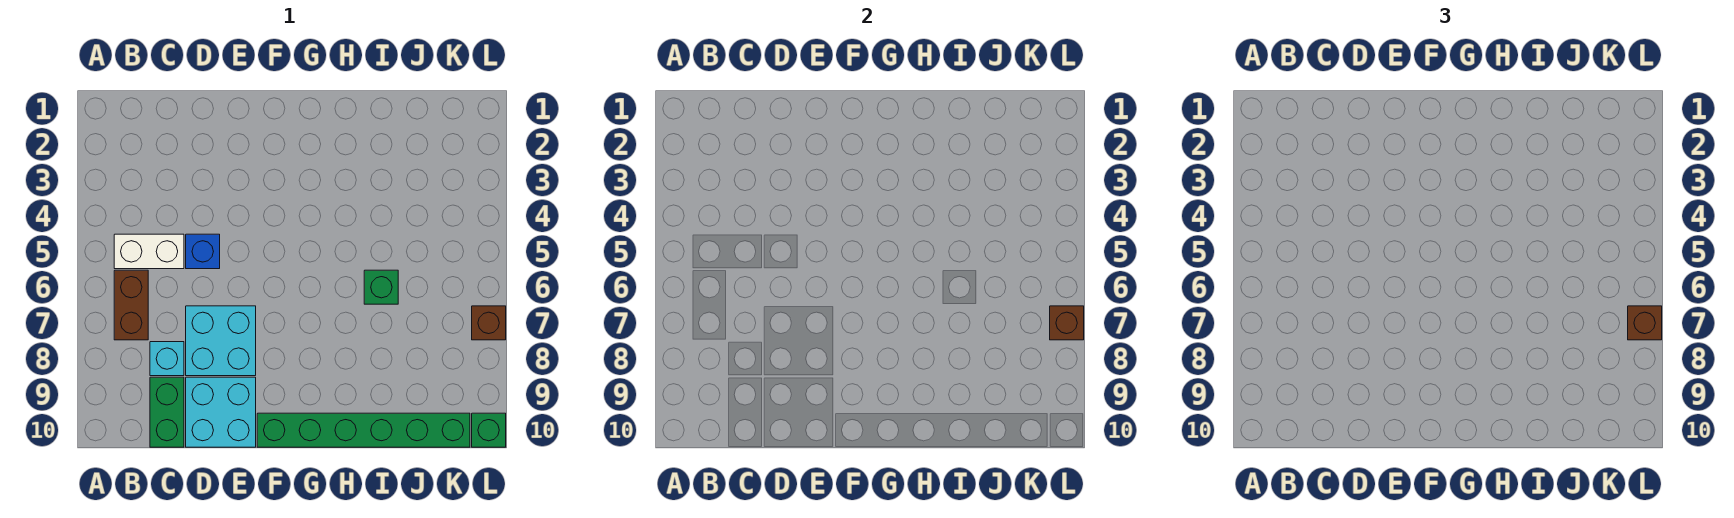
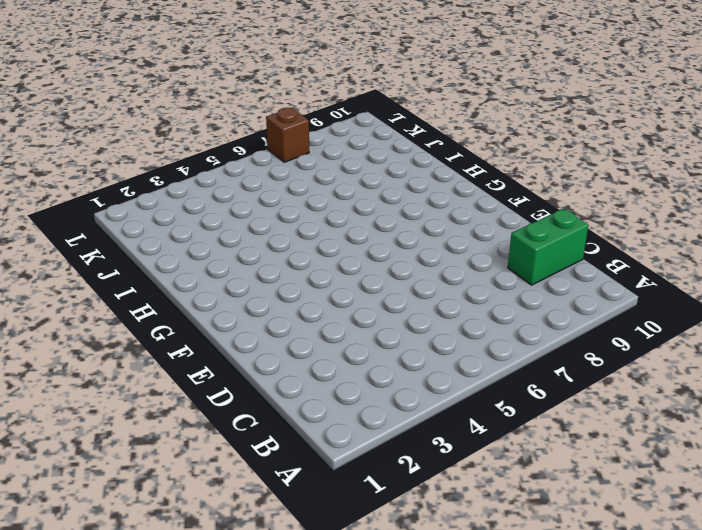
none -> white brick B5:C5 level 1
none -> brown brick B6:B7 level 1
none -> cyan brick C8 level 1

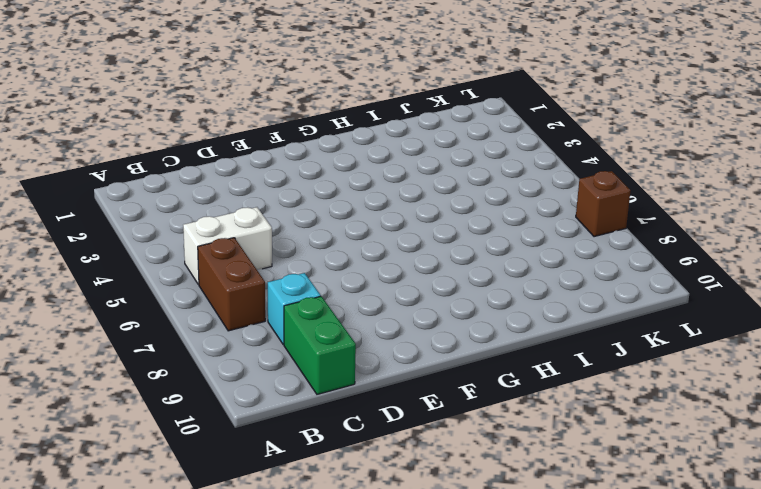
none -> blue brick D5 level 1
none -> cyan brick D7:E8 level 1
none -> cyan brick D9:E10 level 1

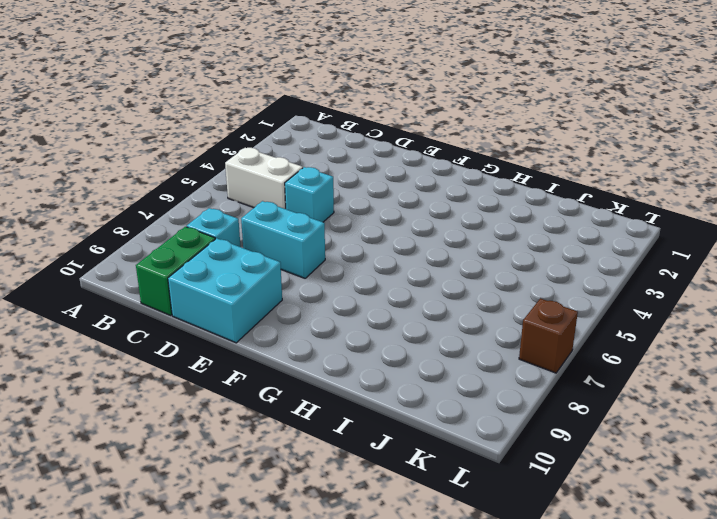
cyan brick D5 level 1 -> blue brick D5 level 1
cyan brick D7:E7 level 1 -> cyan brick D7:E8 level 1
none -> brown brick B6:B7 level 1
none -> green brick F10:K10 level 1
none -> green brick I6 level 1

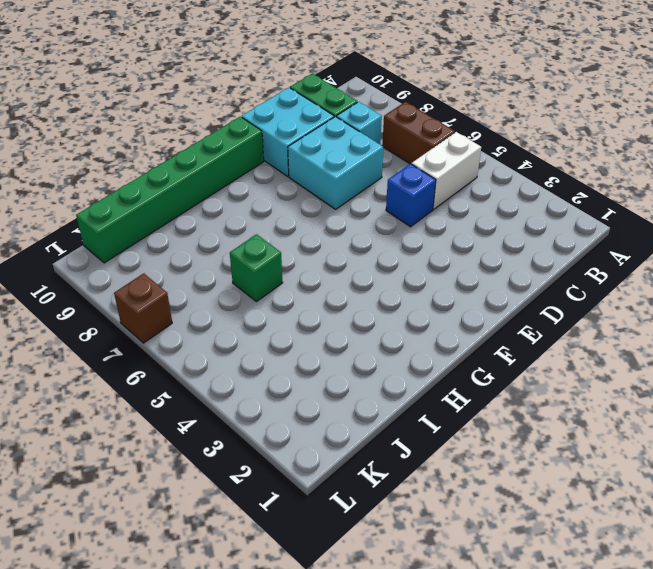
none -> green brick L10 level 1
none -> brown brick L7 level 2
none -> brown brick L7 level 3

